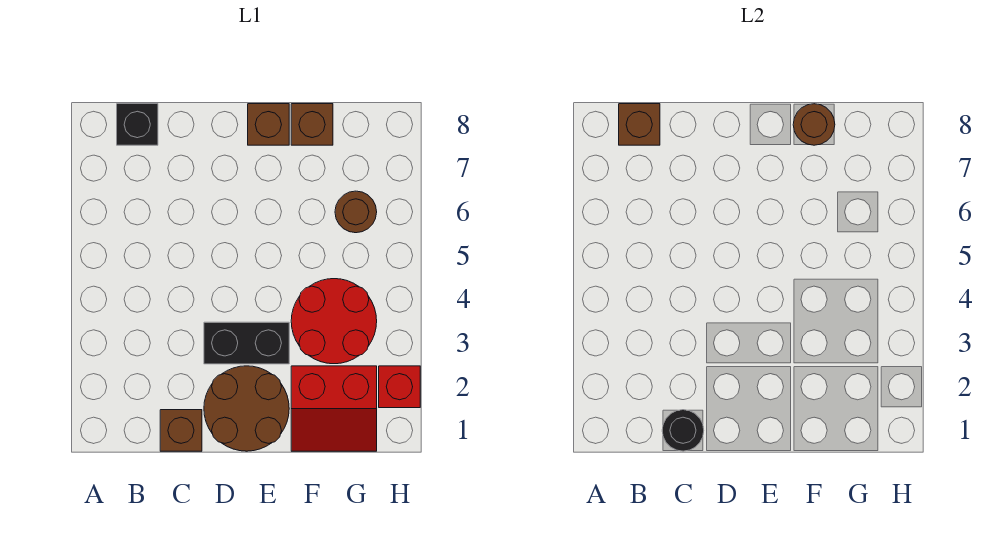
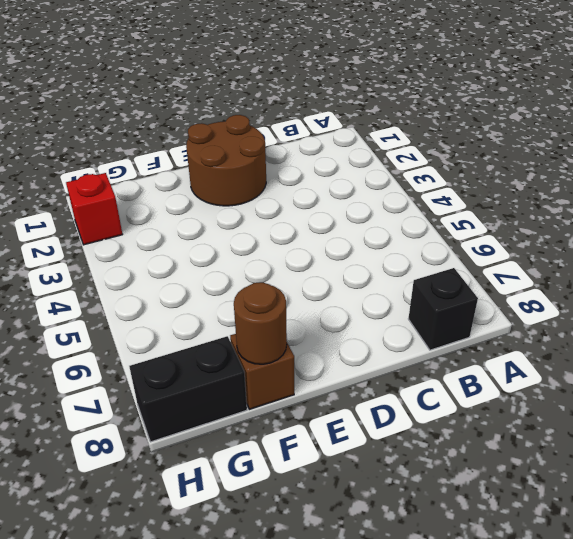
black brick G8:H8 level 1 -> black brick D3:E3 level 1
none -> brown brick C1 level 1
none -> brown brick E8 level 1
none -> red slope F1:G2 level 1 top 2

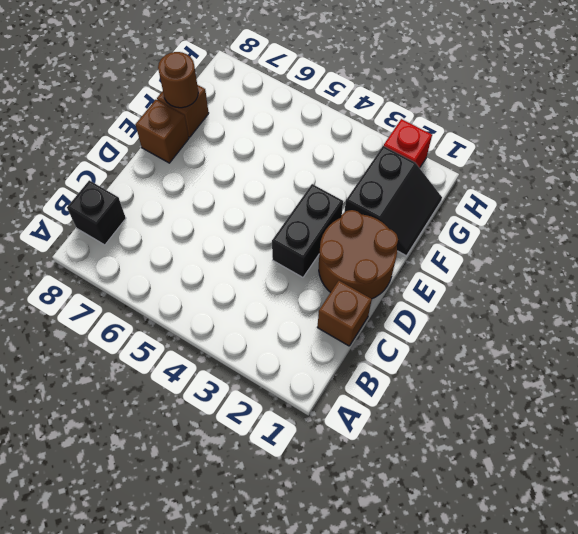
black slope F1:G2 level 1 top 2 -> red slope F1:G2 level 1 top 2
none -> red round brick F3:G4 level 1
none -> brown round brick G6 level 1
none -> brown brick B8 level 2

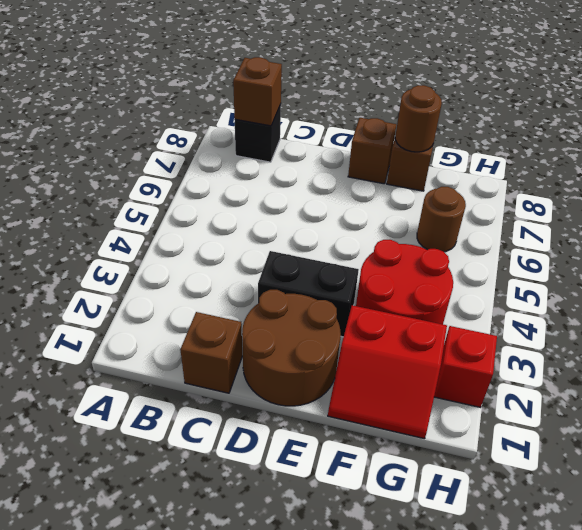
none -> black round brick C1 level 2

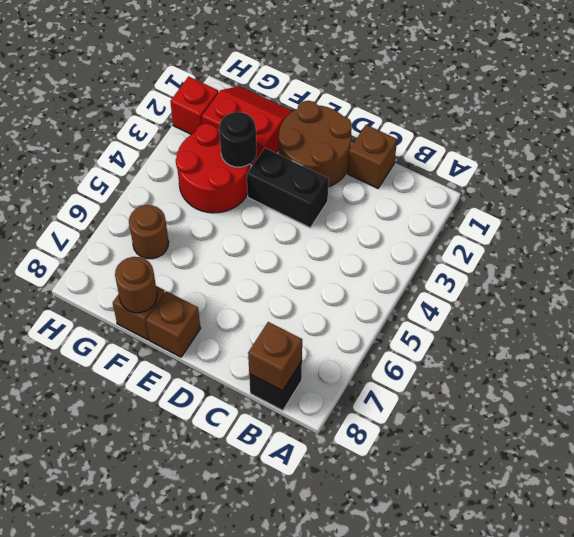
black round brick F3 level 2 -> black round brick C1 level 2

